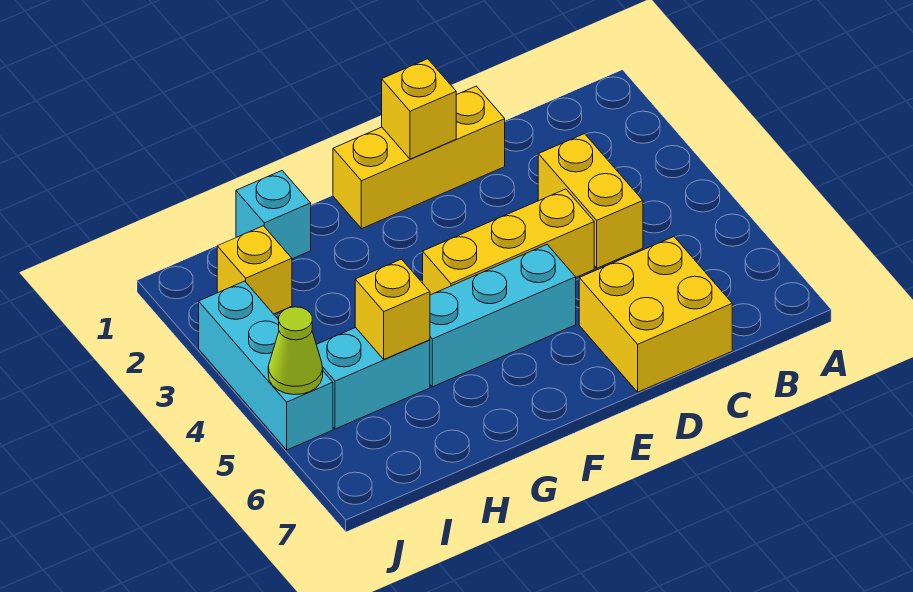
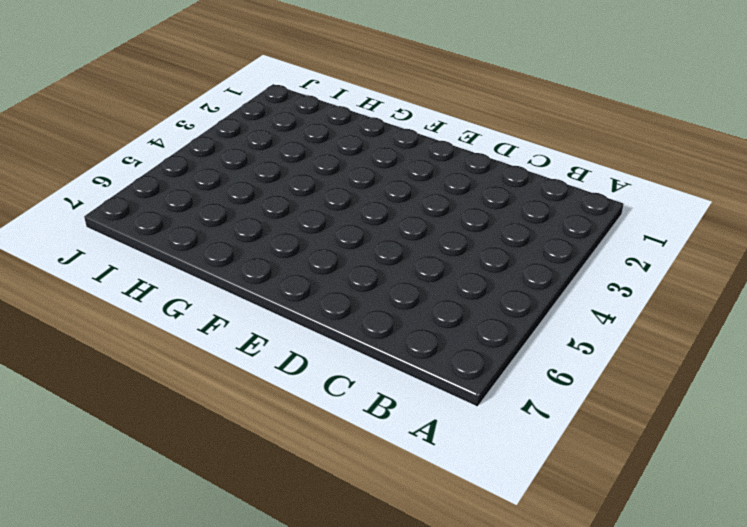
none -> yellow brick C3:C4 level 1
none -> yellow brick C6:D7 level 1
none -> yellow brick D1:F1 level 1

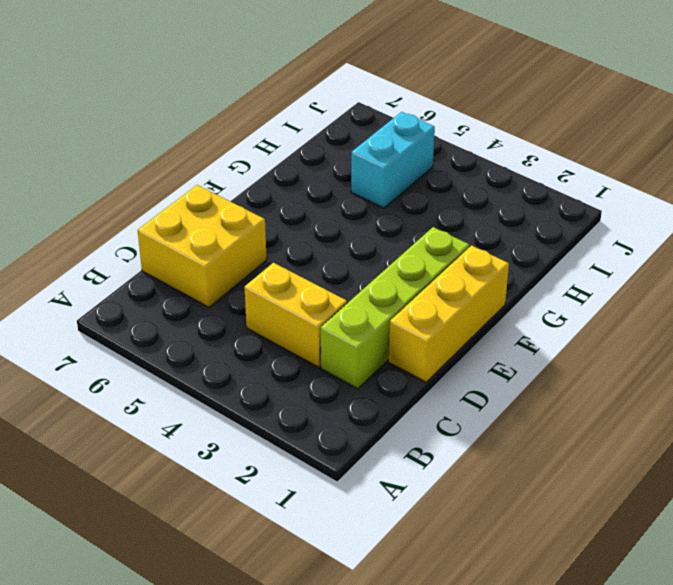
lime brick C2:F2 level 1 -> none
none -> yellow brick D4:F4 level 1
none -> cyan brick E5:G5 level 1
none -> cyan brick H1 level 1

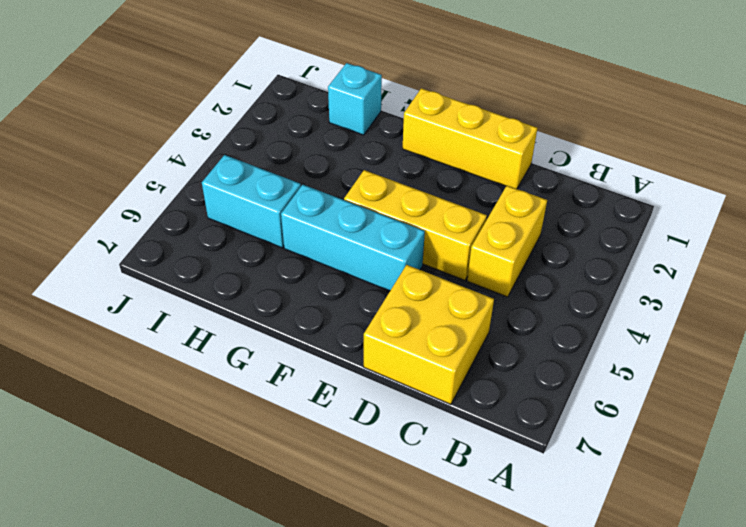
none -> yellow brick I2 level 1
none -> cyan brick J3:J5 level 1
none -> yellow brick E1 level 2

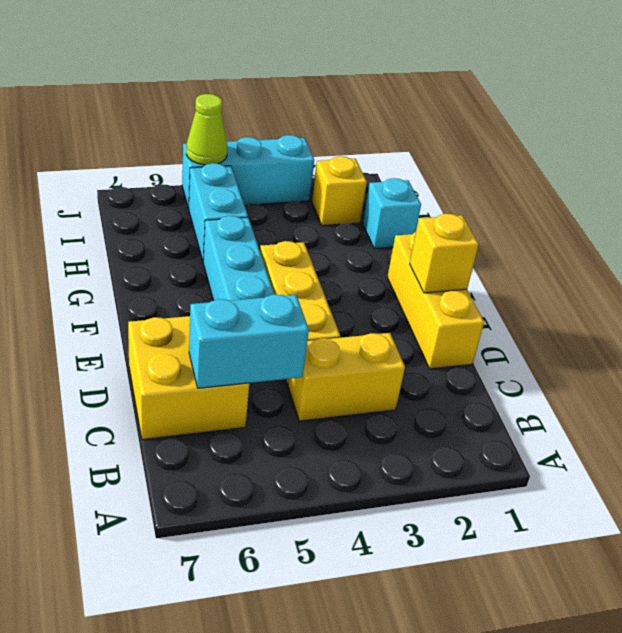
cyan brick C5:C6 level 2 -> none
none -> yellow brick H5 level 2

